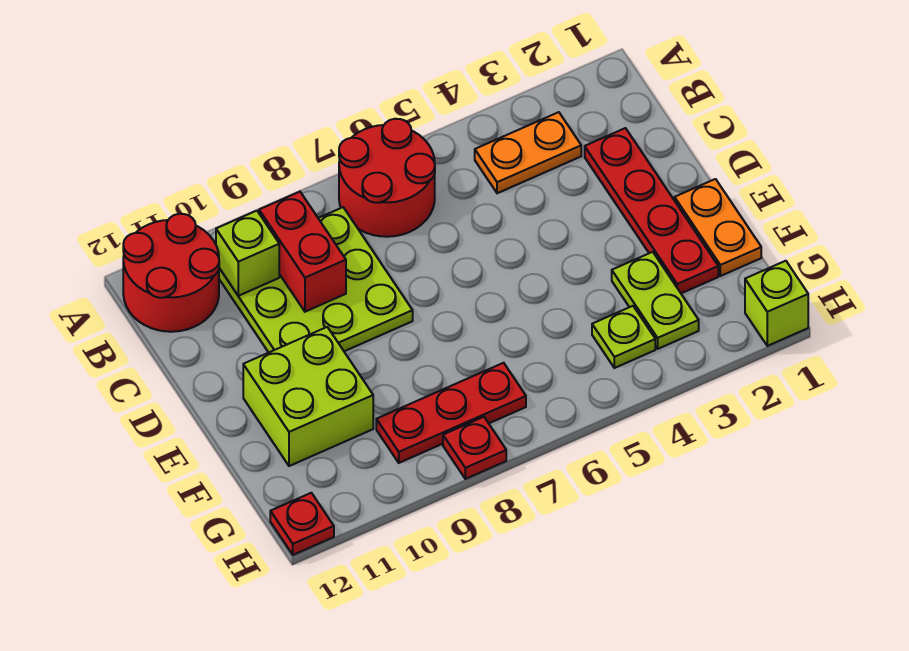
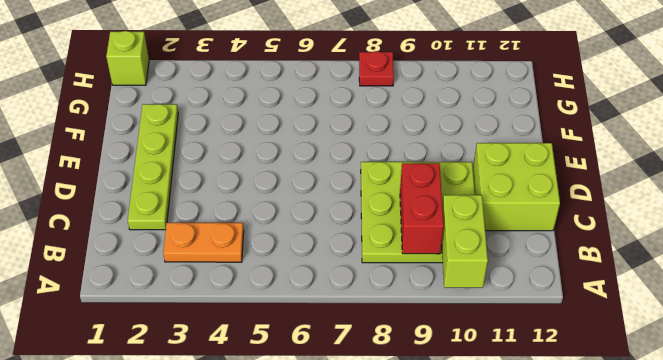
lime brick A10:B10 level 2 -> lime brick B10 level 2
lime plate C2:F2 level 1 -> red plate C2:F2 level 1
lime brick C11:D12 level 1 -> lime brick E10:F11 level 1
none -> red round brick A6:B7 level 1
none -> red round brick A11:B12 level 1
none -> orange plate E1:F1 level 1

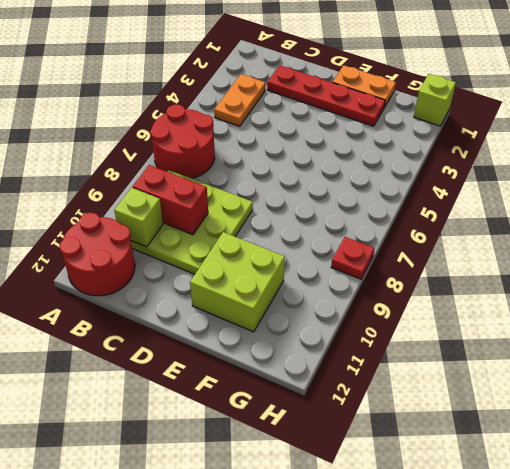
none -> lime plate F3:G3 level 1
none -> lime plate G4 level 1
none -> red plate G7:G9 level 1

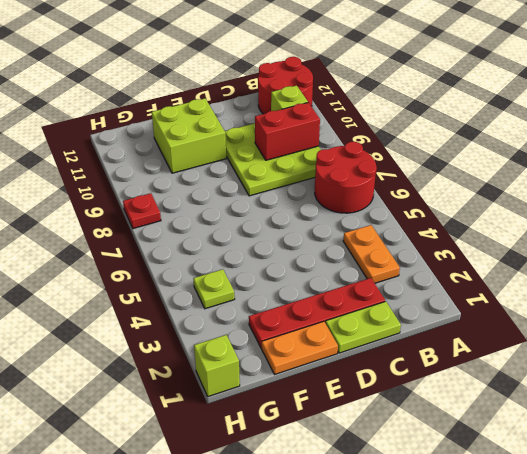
lime plate C1:D1 level 1 -> lime plate F3:G3 level 1
none -> red plate G7:G9 level 1
none -> red plate H12 level 1

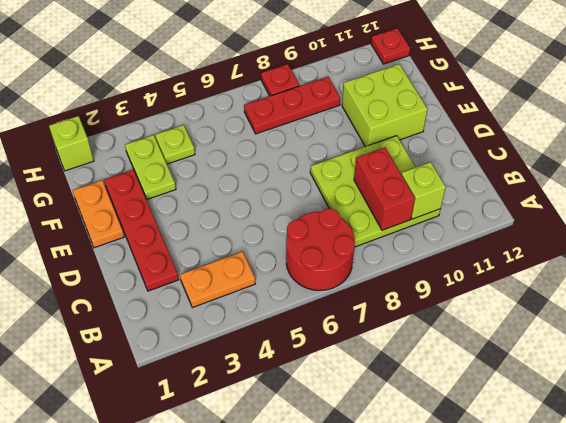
none -> red round brick A11:B12 level 1

